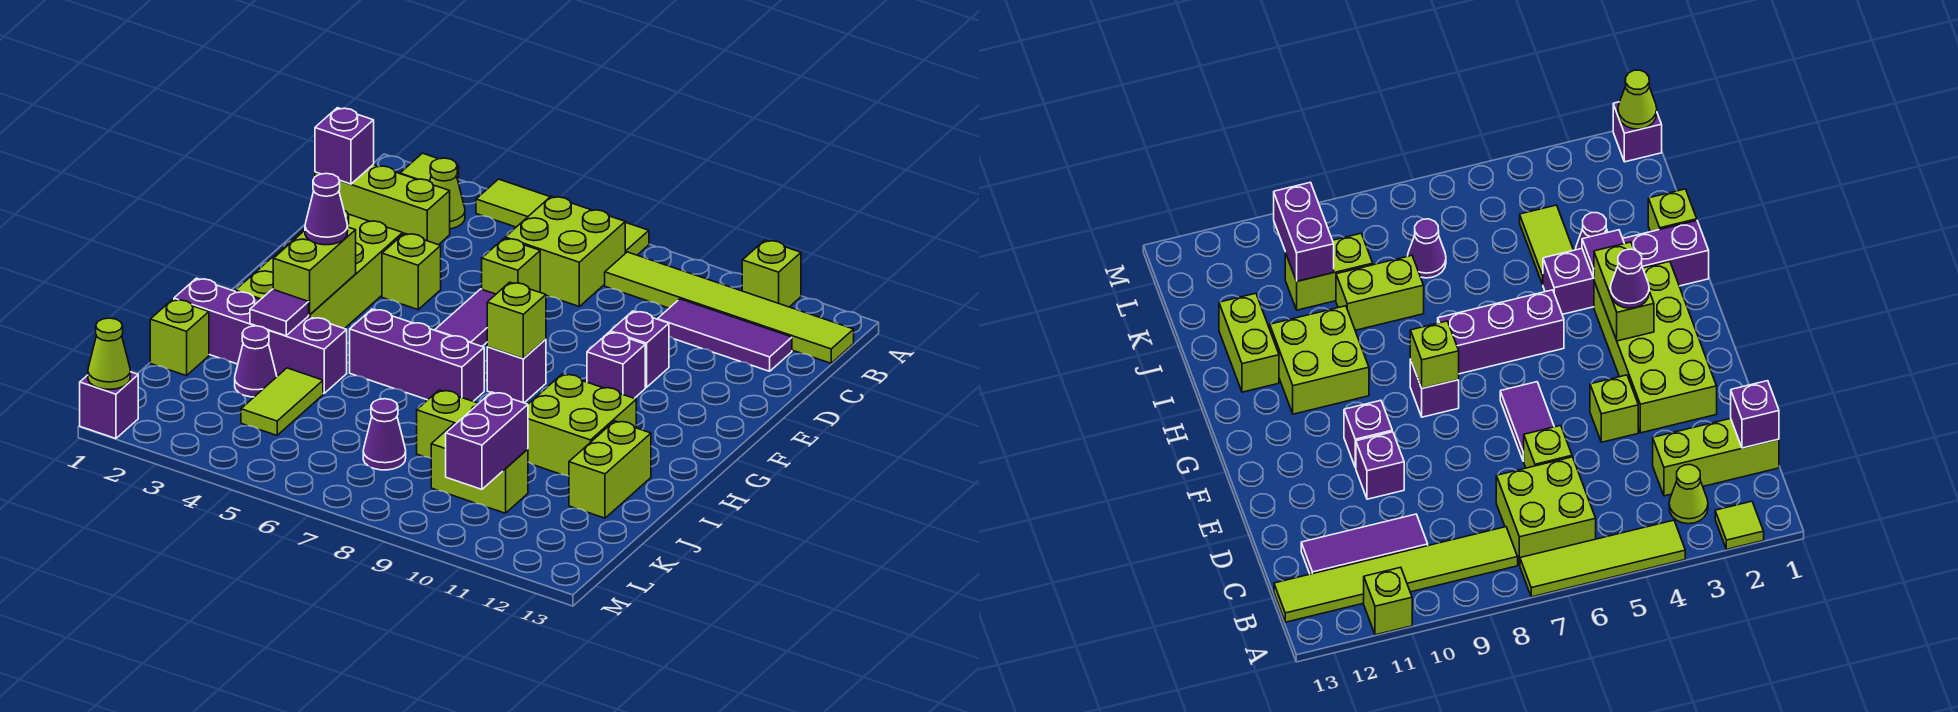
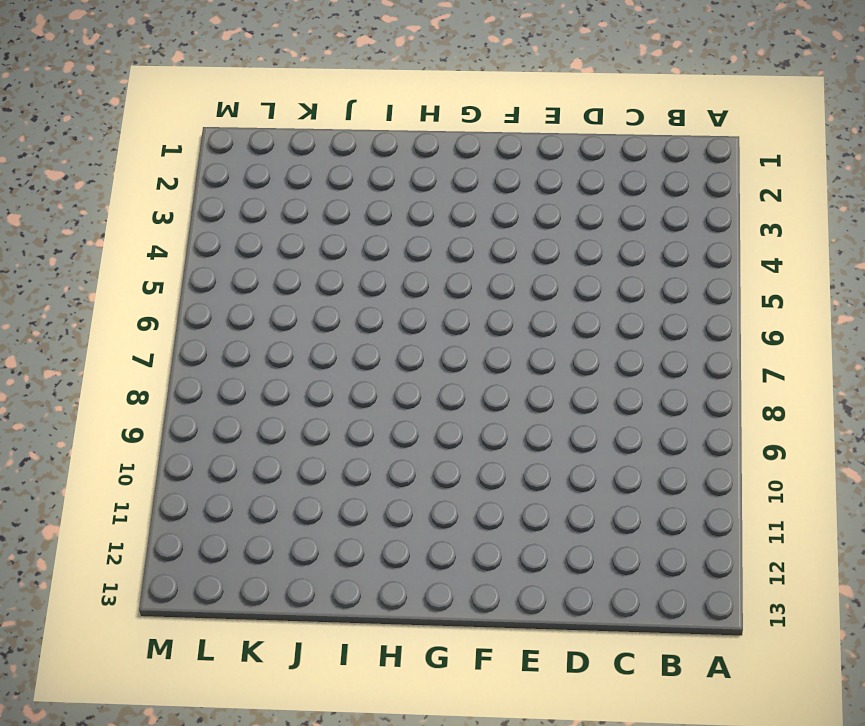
none -> lime tile A2 level 1
none -> lime tile A4:A7 level 1
none -> lime brick A11 level 1
none -> lime cone B3 level 1

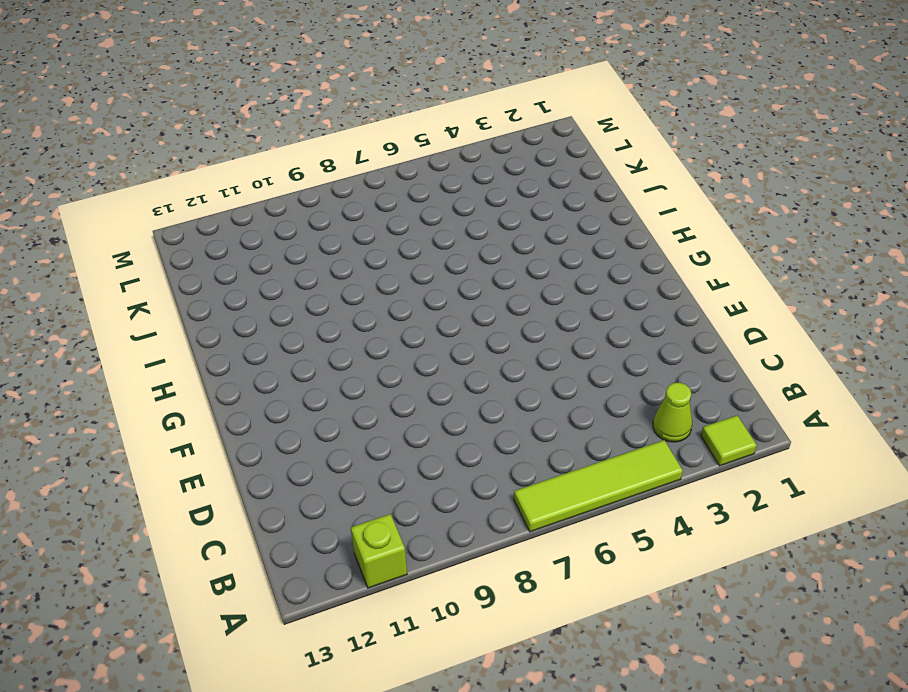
none -> lime brick B6:C7 level 1
none -> lime tile B8:B13 level 1
none -> lime brick C1:C3 level 1
none -> purple tile C10:C12 level 1

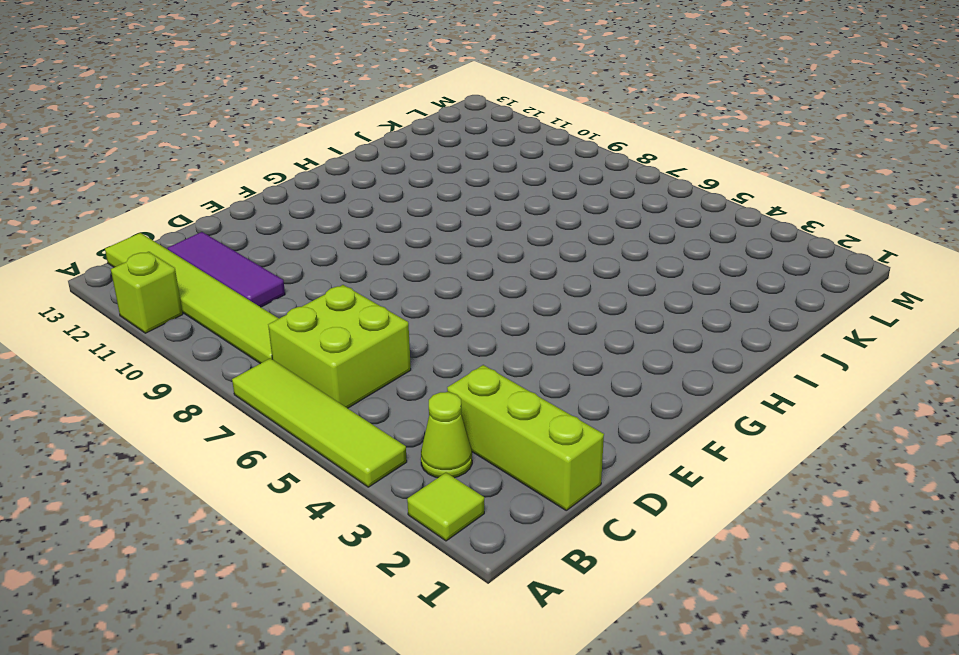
none -> lime brick D6 level 1
none -> lime brick E2:H3 level 1
none -> lime brick E4 level 1
none -> purple tile E6:F6 level 1

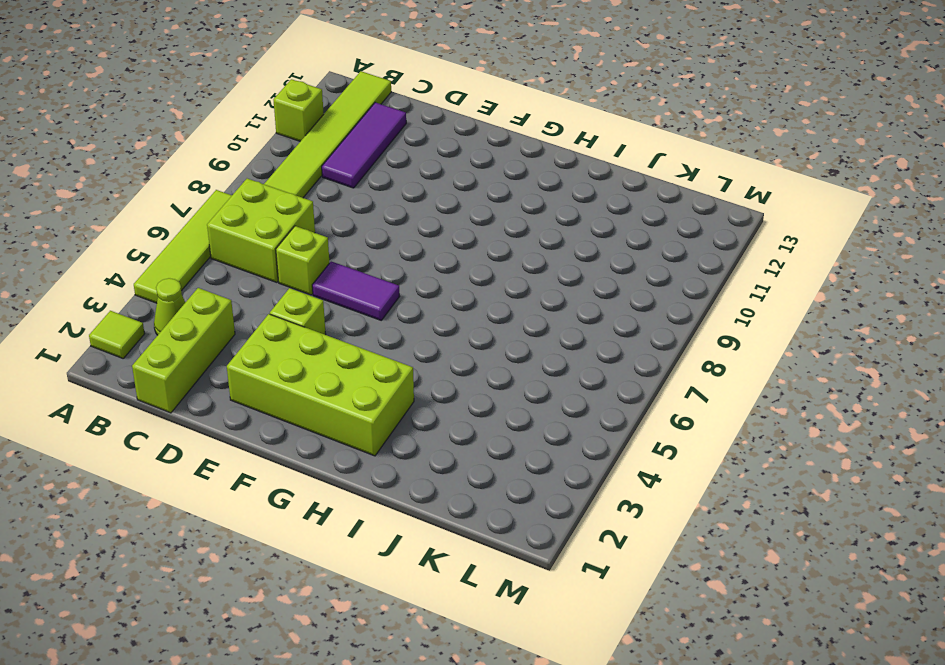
none -> purple brick E10 level 1
none -> purple brick F10 level 1
none -> purple brick G8 level 1
none -> purple brick H5:H7 level 1

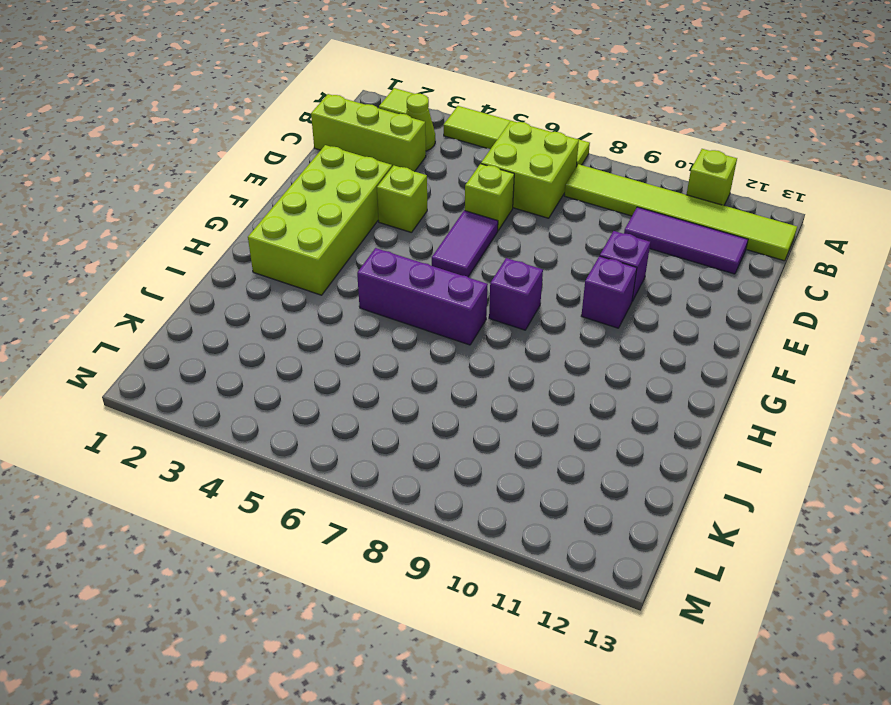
none -> lime brick H10:I11 level 1
none -> purple brick I1:I4 level 1
none -> lime brick I12:J12 level 1
none -> lime brick J1 level 1

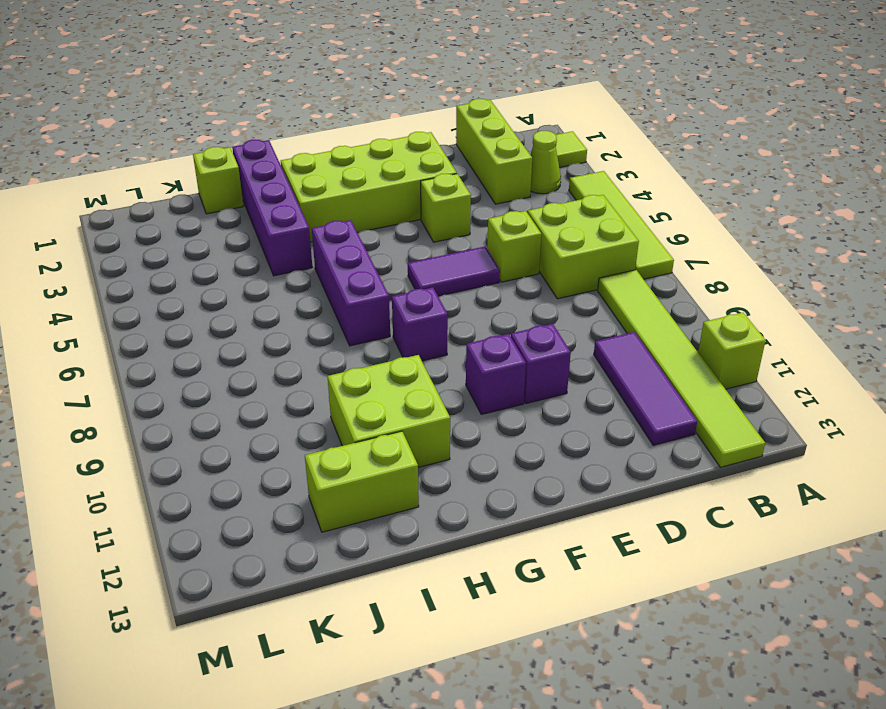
none -> purple cone J3 level 1
none -> lime tile J4:K4 level 1
none -> lime brick J8:J9 level 1
none -> purple cone K7 level 1

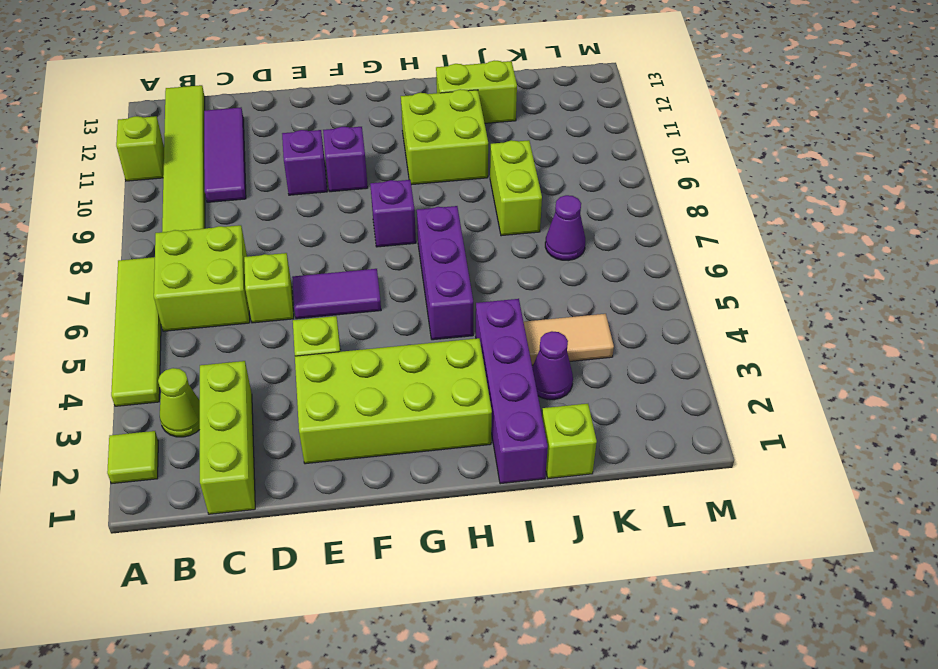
tan tile J4:K4 level 1 -> lime tile J4:K4 level 1
none -> lime brick K9:K10 level 1
none -> purple brick M1 level 1
none -> purple brick C1 level 2
none -> lime brick G3:H3 level 2

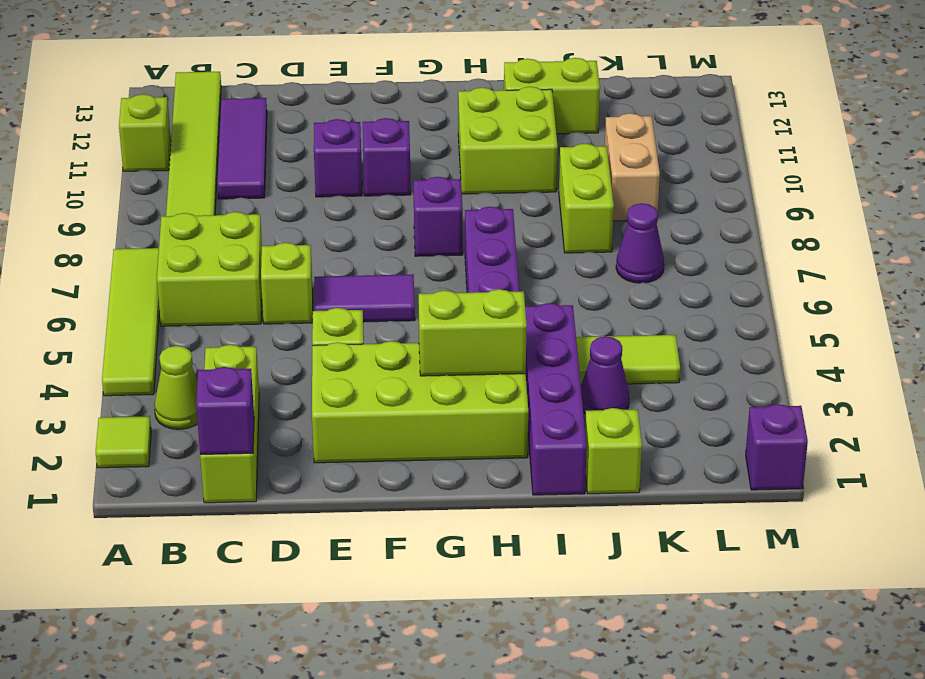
tan brick K9:K10 level 1 -> lime brick K9:K10 level 1
none -> lime brick G8 level 2
none -> purple tile I3 level 2
none -> purple brick K10:L10 level 2
none -> lime cone M1 level 2

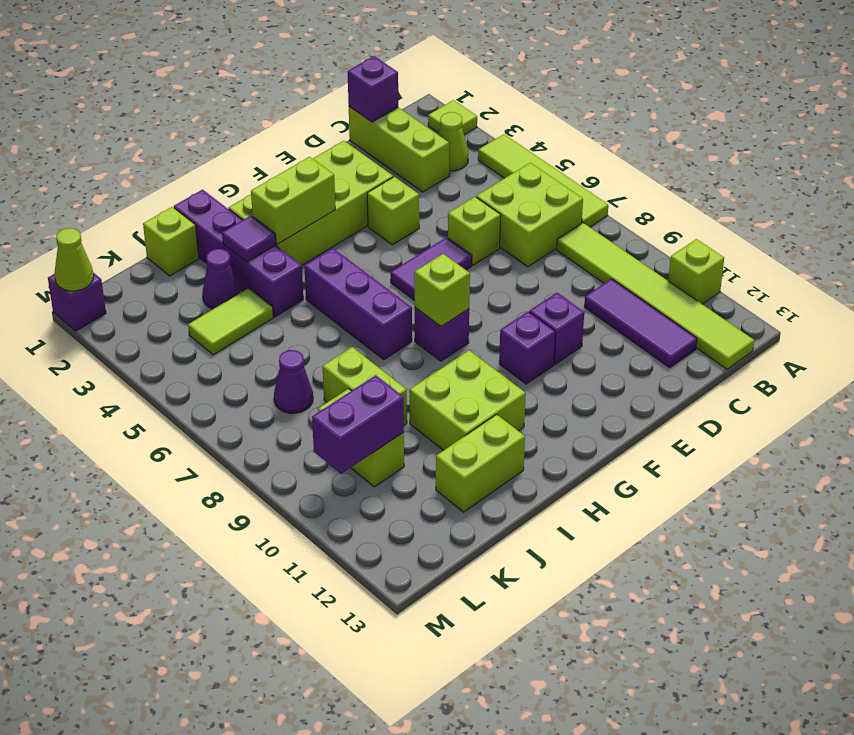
none -> purple cone G3 level 3

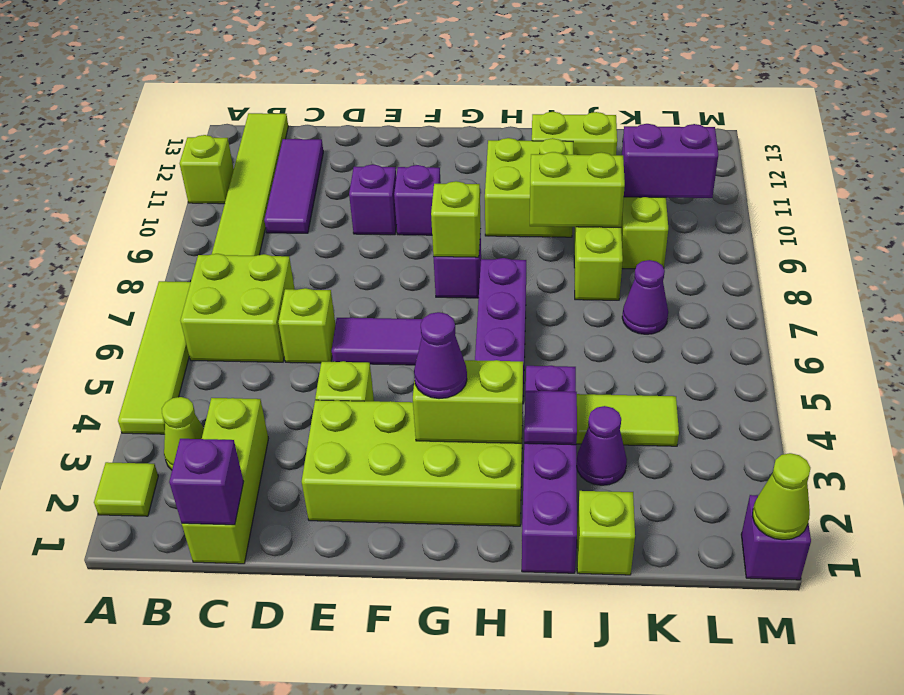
lime brick I9:J9 level 2 -> none

